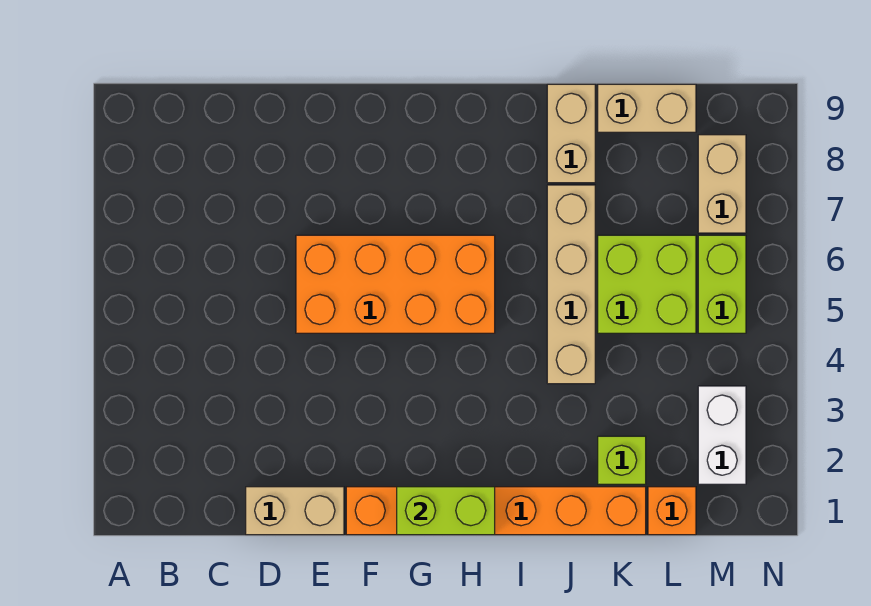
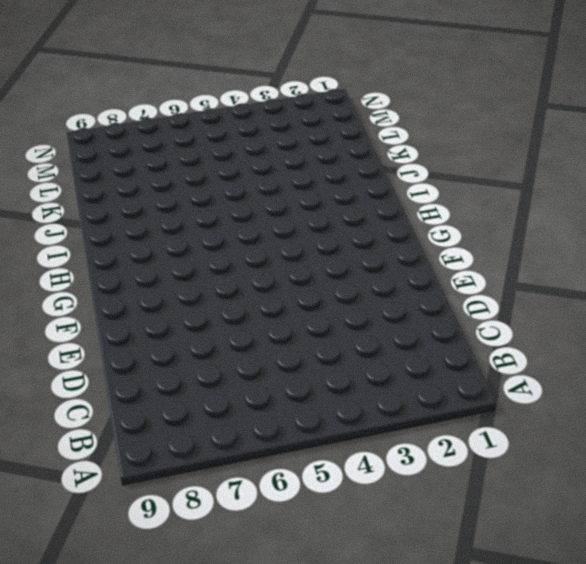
none -> tan brick D1:E1 level 1
none -> orange brick E5:H6 level 1
none -> orange brick F1:K1 level 1

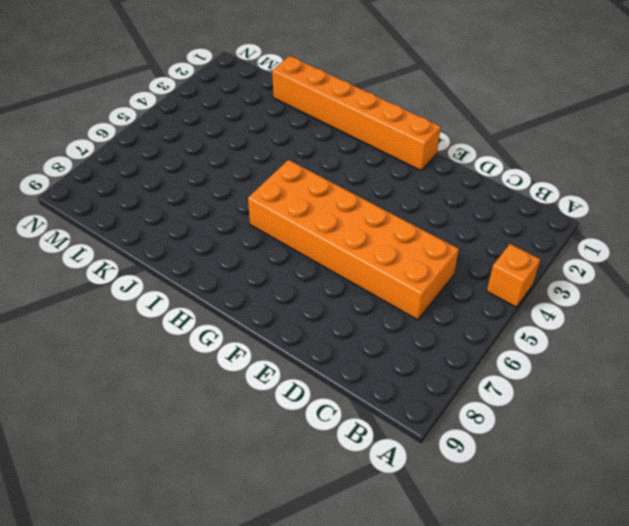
orange brick A4 level 1 -> orange brick L1 level 1
orange brick C5:H6 level 1 -> orange brick E5:H6 level 1
none -> tan brick D1:E1 level 1
none -> tan brick J4:J7 level 1
none -> tan brick J8:J9 level 1

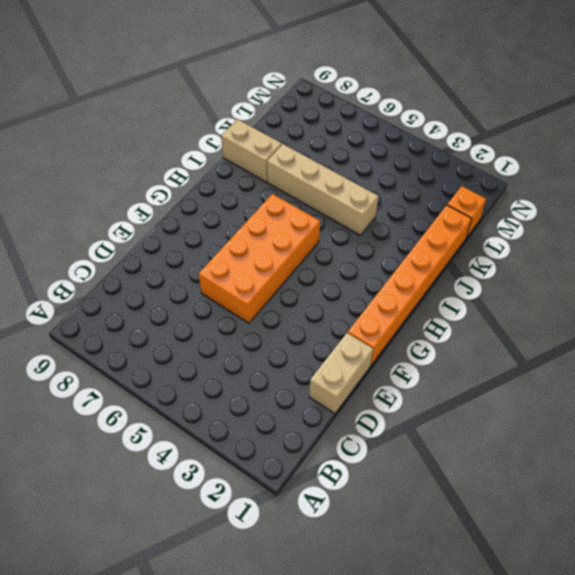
none -> lime brick K2 level 1
none -> lime brick K5:L6 level 1
none -> tan brick K9:L9 level 1

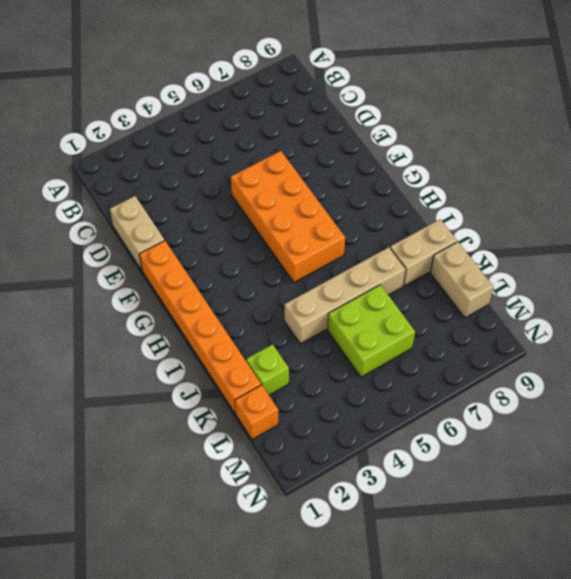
none -> white brick M2:M3 level 1
none -> lime brick M5:M6 level 1
none -> tan brick M7:M8 level 1

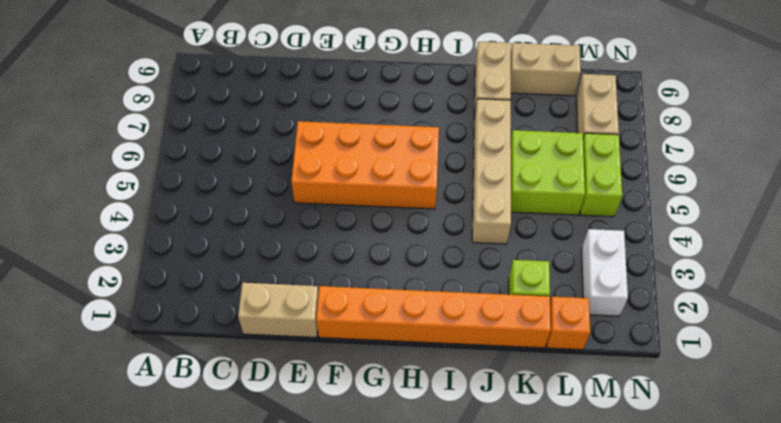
none -> lime brick G1:H1 level 2

